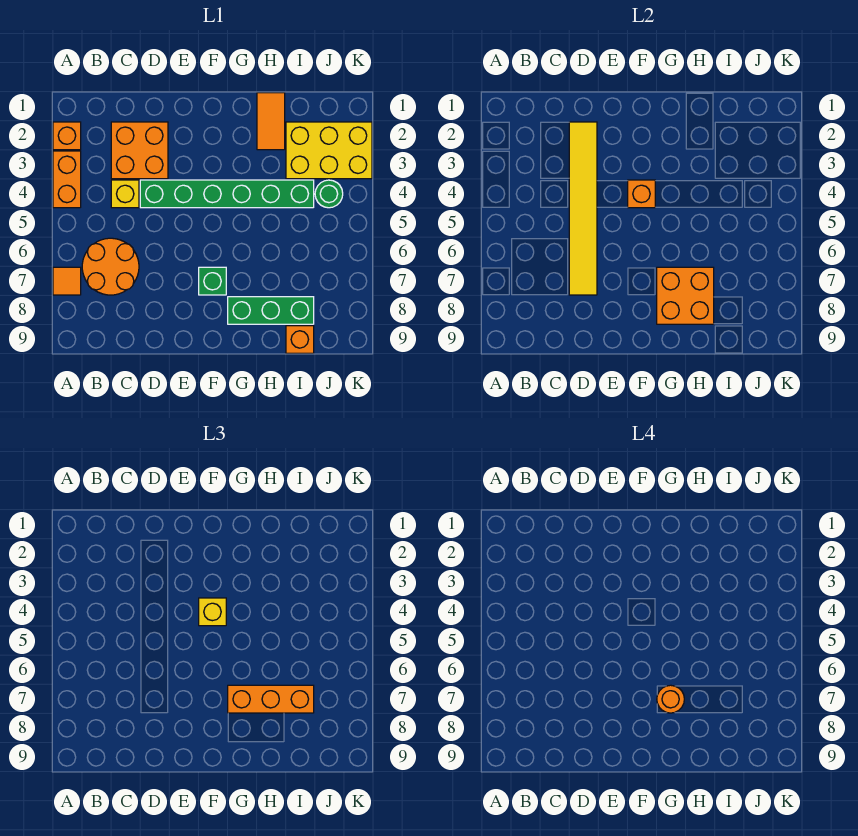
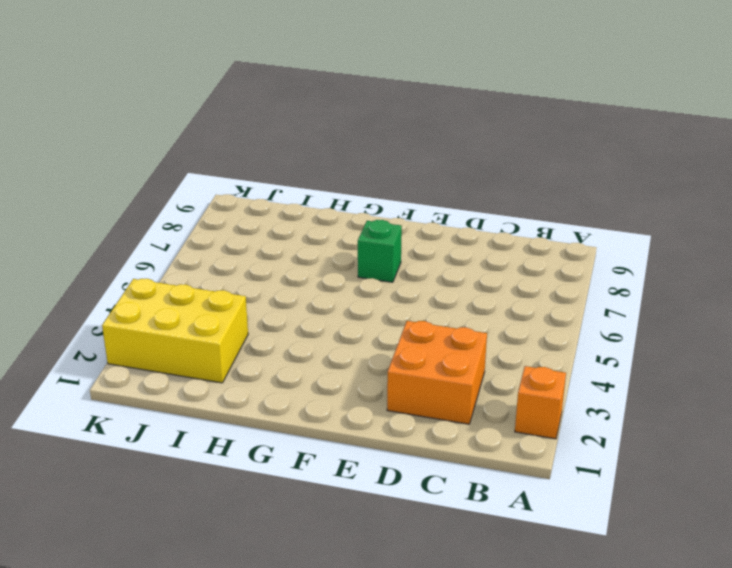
none -> orange brick A3:A4 level 1
none -> orange tile A7 level 1
none -> orange round brick B6:C7 level 1

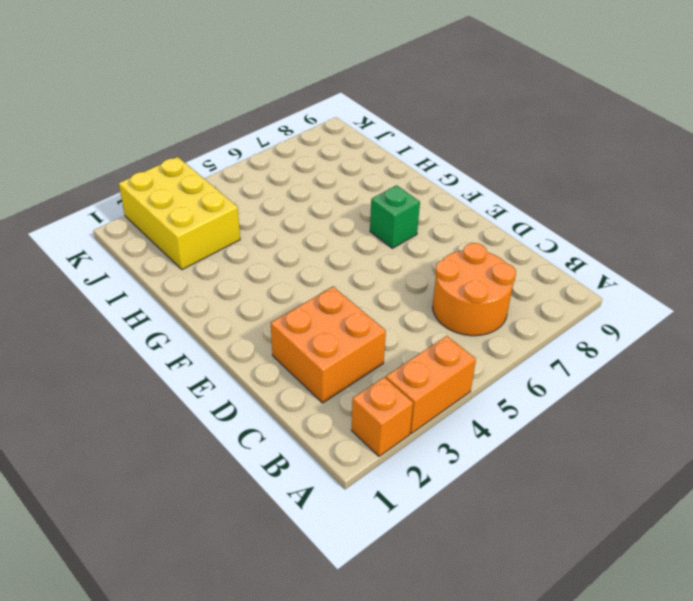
none -> orange tile A7 level 1
none -> yellow brick C4 level 1
none -> green brick D4:I4 level 1

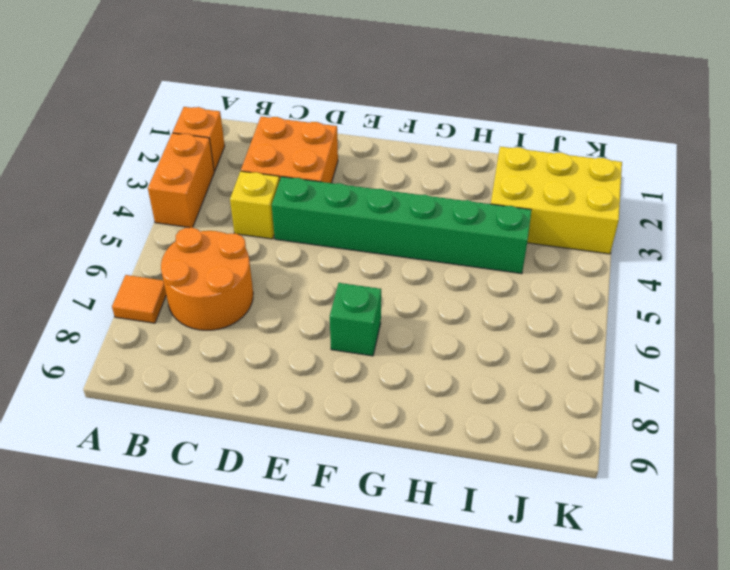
none -> green brick G8:I8 level 1
none -> orange tile H1:H2 level 1
none -> orange brick I9 level 1

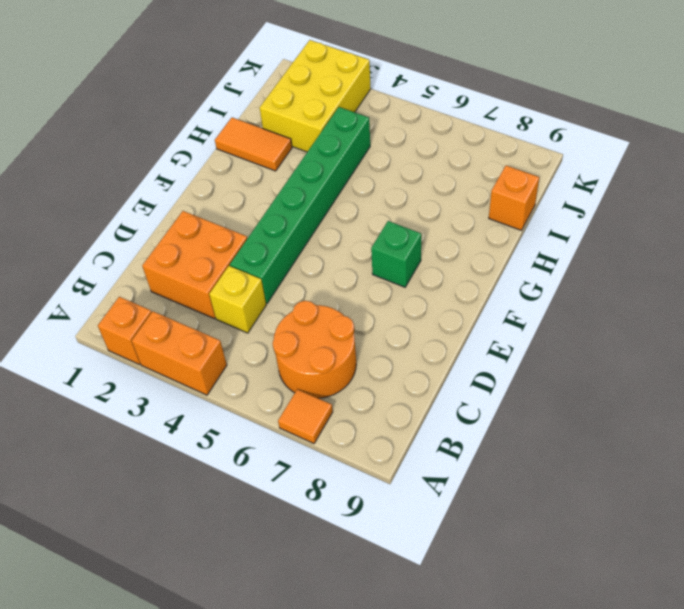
none -> green brick G8:I8 level 1
none -> green round brick J4 level 1
none -> yellow tile D2:D7 level 2

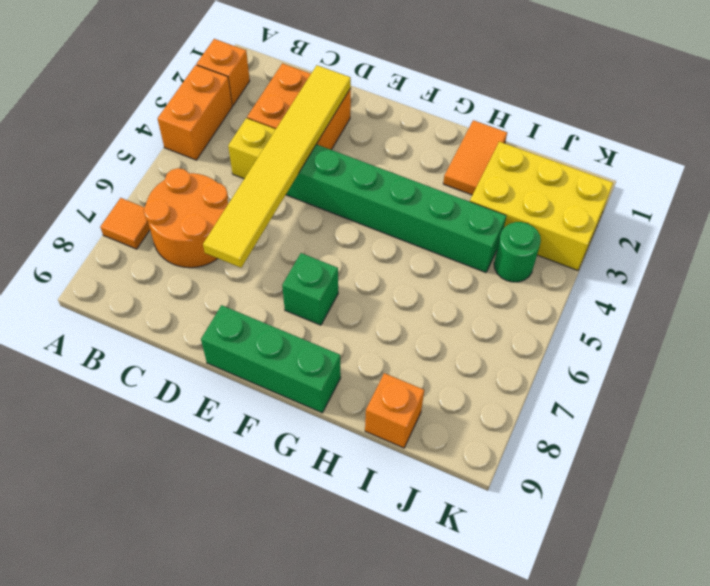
green brick E9:G9 level 1 -> green brick G8:I8 level 1
none -> orange brick F4 level 2
none -> orange brick G7:H8 level 2
none -> yellow brick F4 level 3

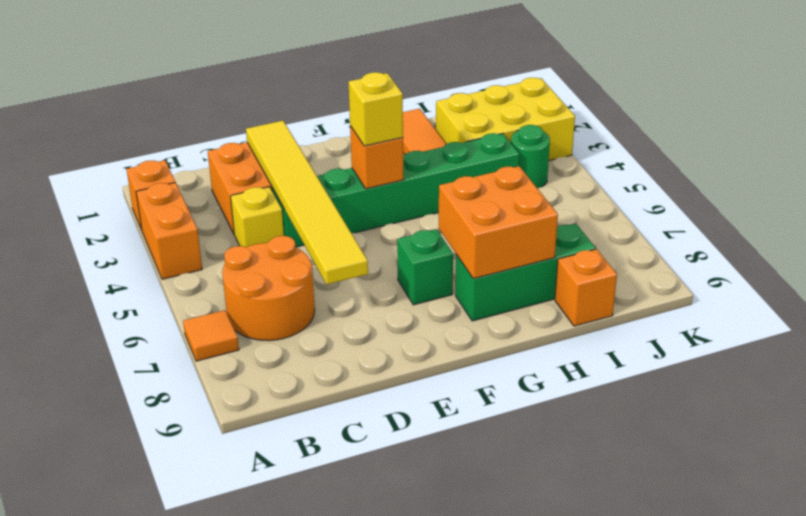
none -> orange brick G7:I7 level 3
none -> orange round brick G7 level 4

